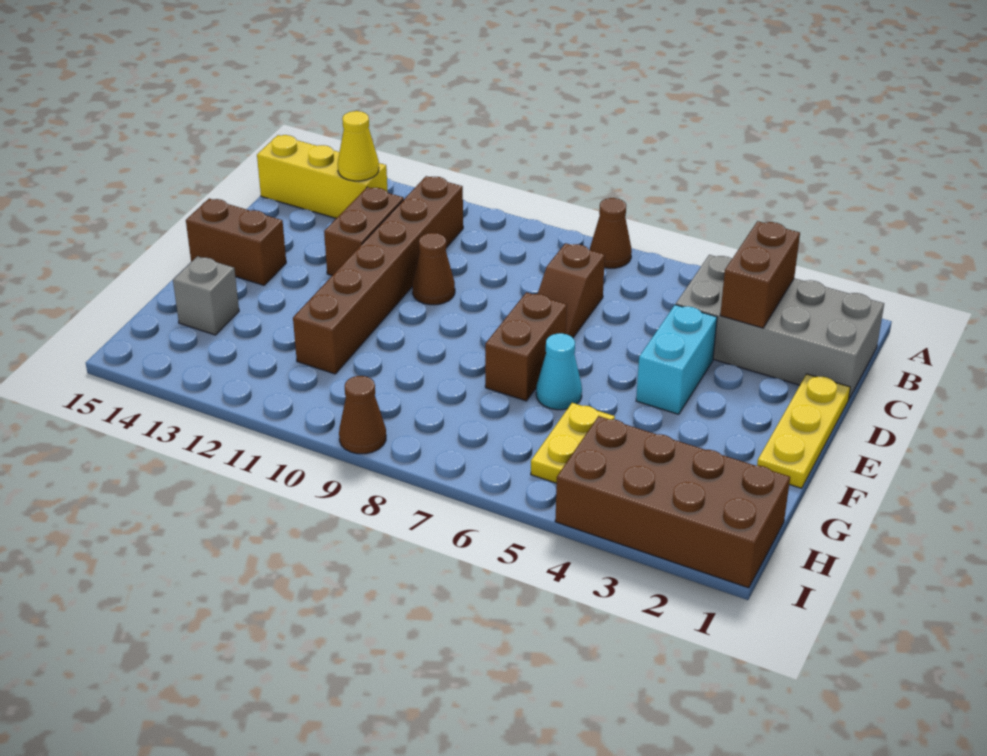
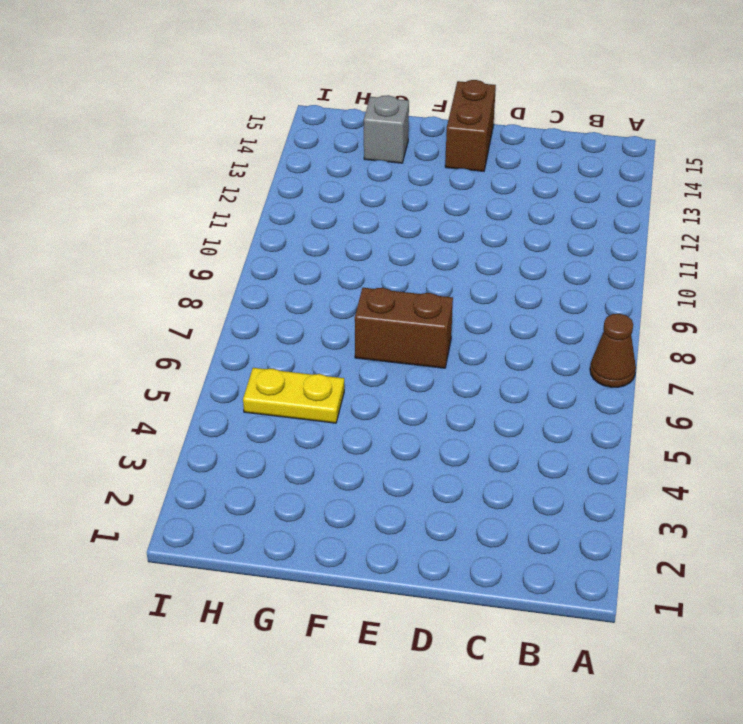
none -> grey brick B1:C4 level 1
none -> brown brick B11:G11 level 1
none -> yellow brick B13:B15 level 1

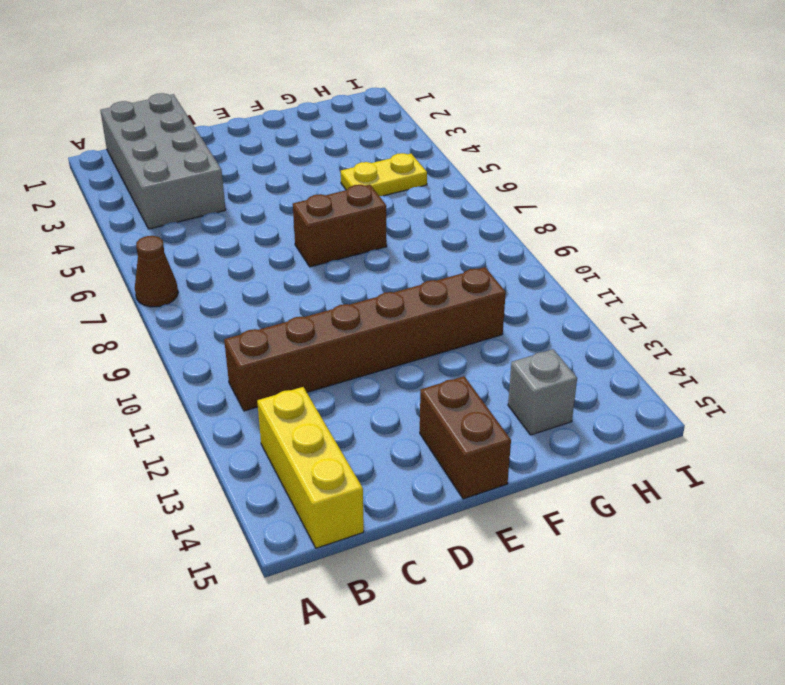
none -> brown slope C7:D7 level 1 top C
none -> brown brick C12:D12 level 1
none -> yellow plate D1:F1 level 1

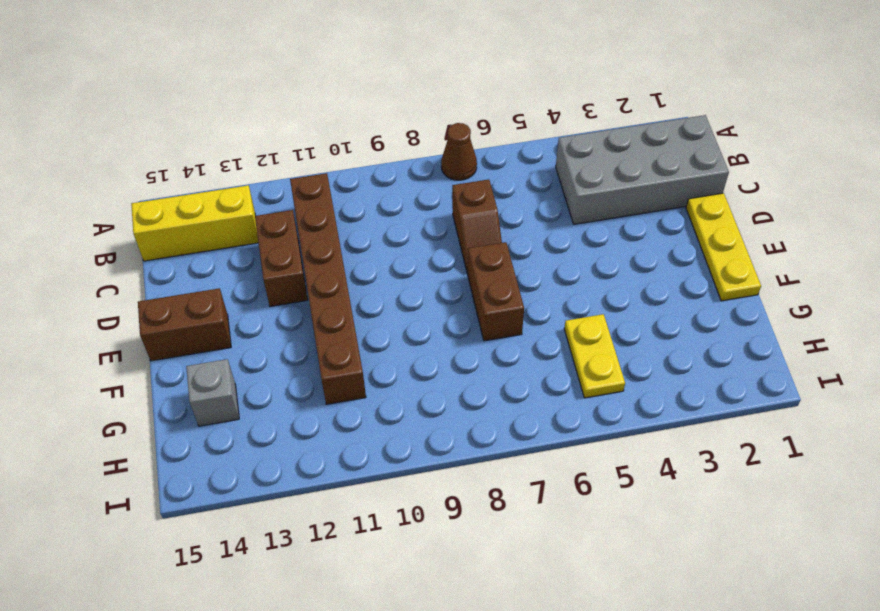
none -> cyan brick D4:E4 level 1
none -> brown cone D10 level 1
none -> cyan cone F6 level 1

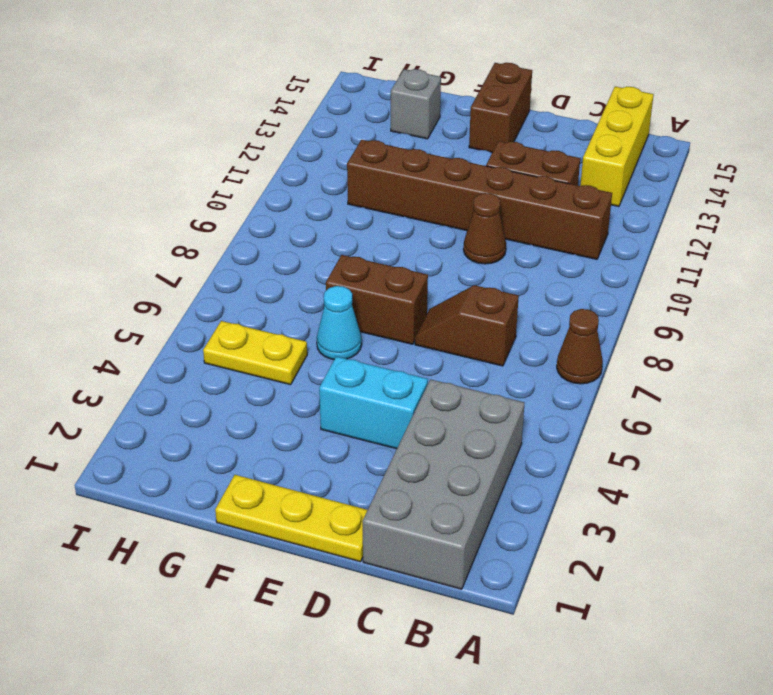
none -> brown brick H1:I4 level 1
none -> brown cone I9 level 1
none -> brown brick B3:C3 level 2

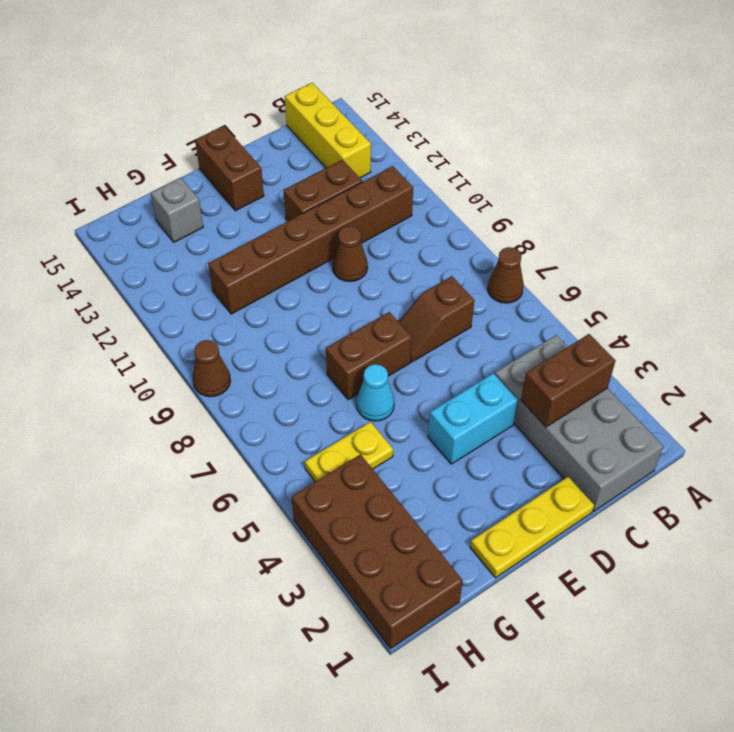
none -> yellow cone B13 level 2

